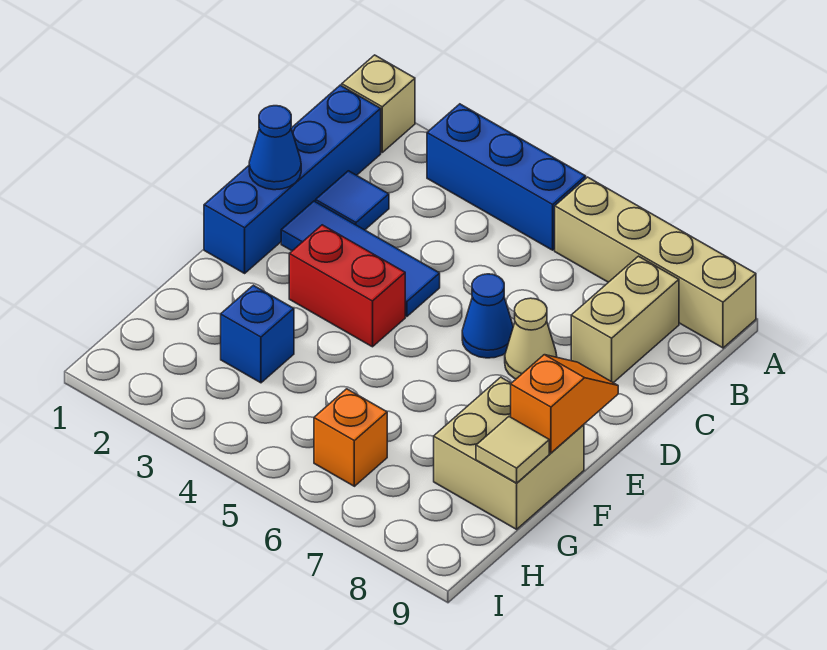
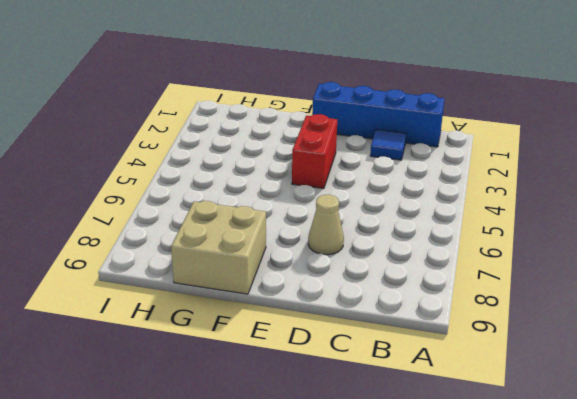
none -> tan brick A1 level 1
none -> blue brick A3:A5 level 1
none -> tan brick A6:A9 level 1

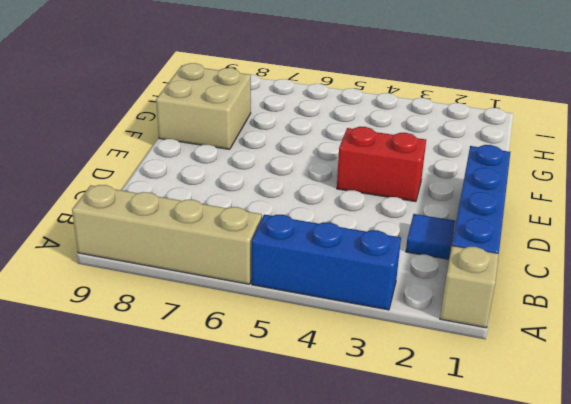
none -> tan brick B8:C8 level 1
none -> blue tile D2:D4 level 1
none -> blue cone D6 level 1

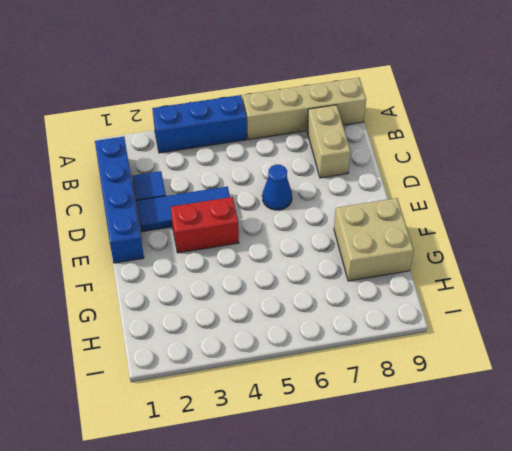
none -> tan brick A1 level 1
none -> tan cone D7 level 1
none -> blue brick G3 level 1

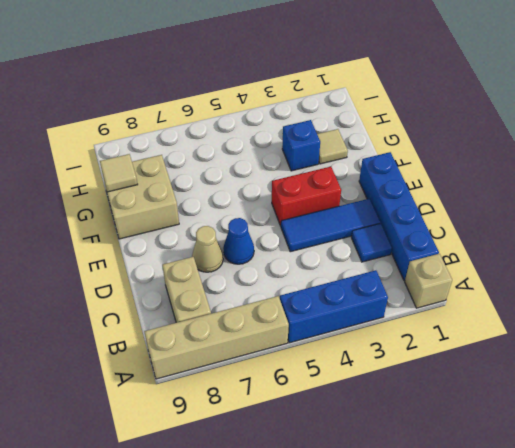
tan tile G2 level 1 -> none
none -> orange brick H6 level 1
none -> blue cone D1 level 2
none -> orange slope E9:F9 level 2 top F

